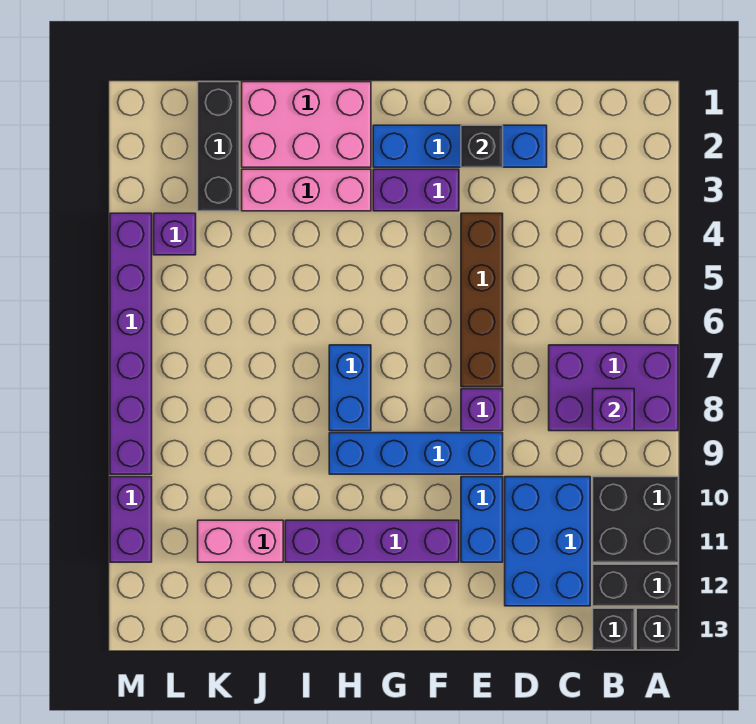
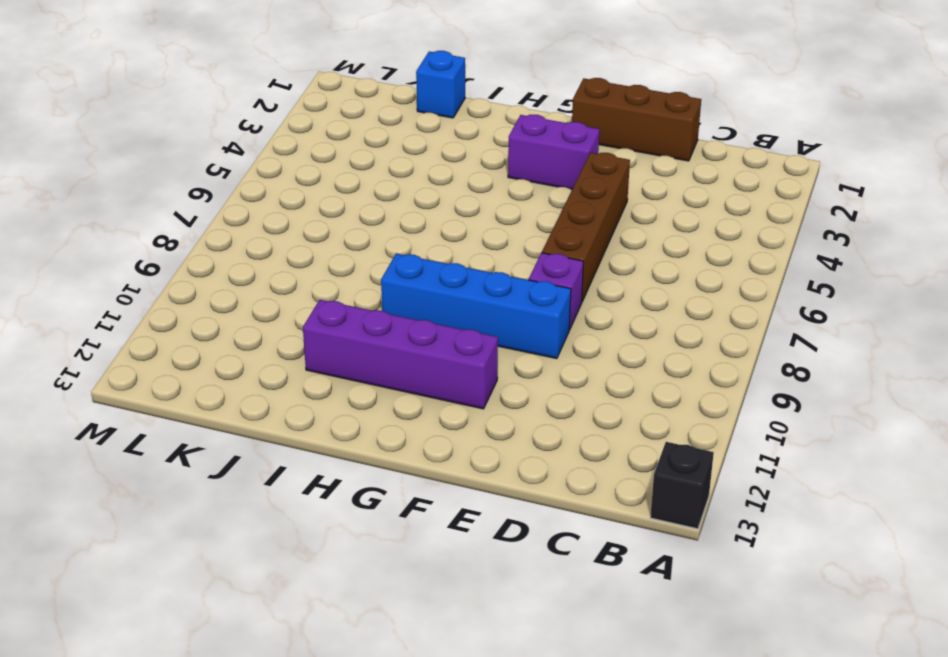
brown brick D1:F1 level 1 -> none
blue brick J1 level 1 -> pink brick H1:J2 level 1
none -> purple brick A7:C8 level 1
none -> black brick A10:B11 level 1
none -> black brick A12:B12 level 1

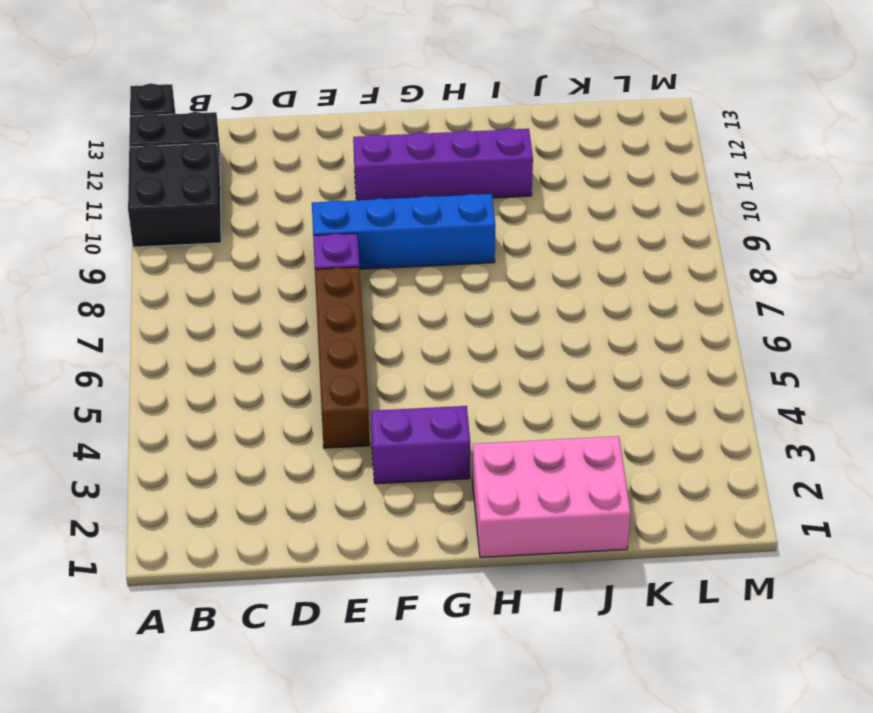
none -> purple brick A7:C8 level 1
none -> black brick B13 level 1
none -> blue brick C10:D12 level 1

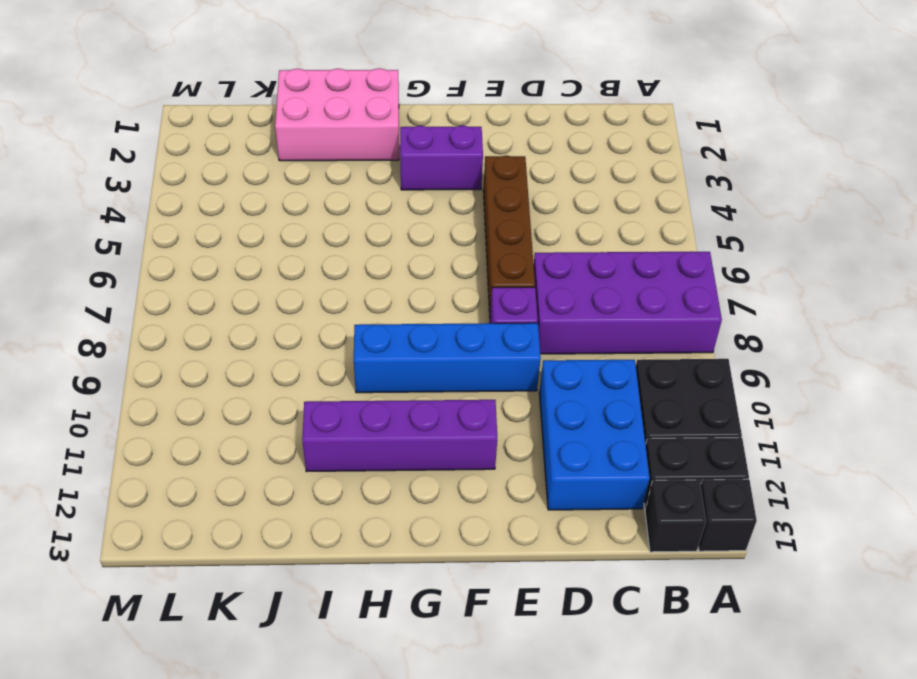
purple brick A7:D8 level 1 -> purple brick A7:C8 level 1
none -> blue brick D2:G2 level 1
none -> blue brick E10:E11 level 1
none -> pink brick H3:J3 level 1

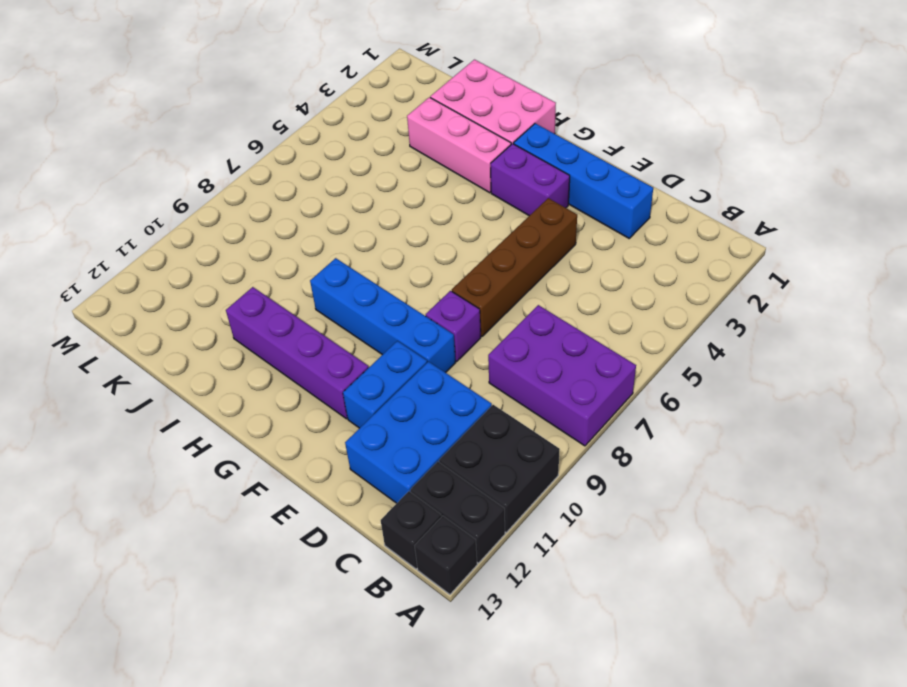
none -> blue brick H7:H8 level 1
none -> pink brick J11:K11 level 1
none -> black brick K1:K3 level 1

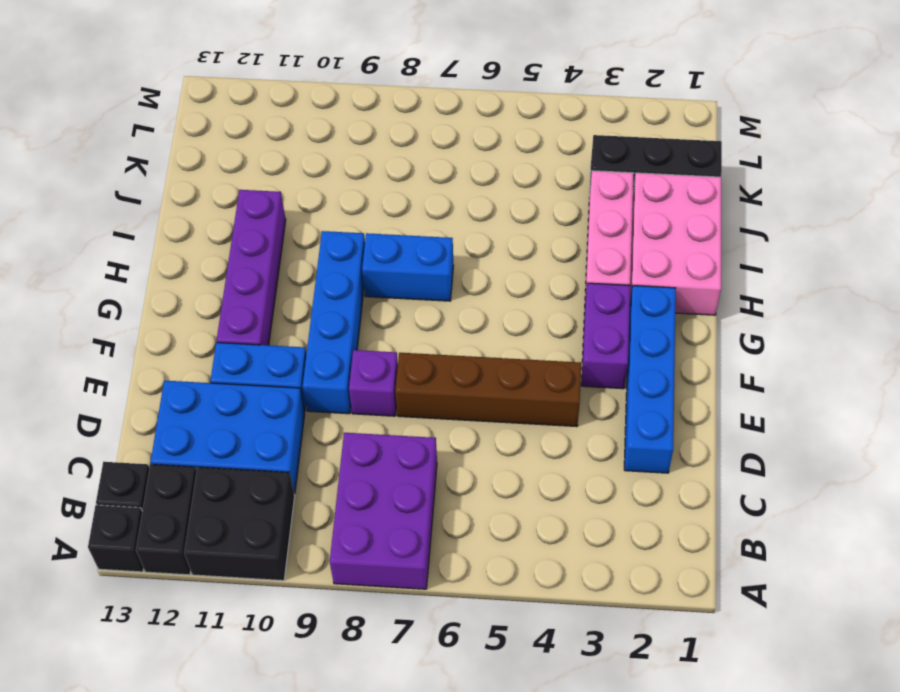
none -> pink brick J11:K11 level 1
none -> purple brick L4 level 1
none -> purple brick M4:M9 level 1

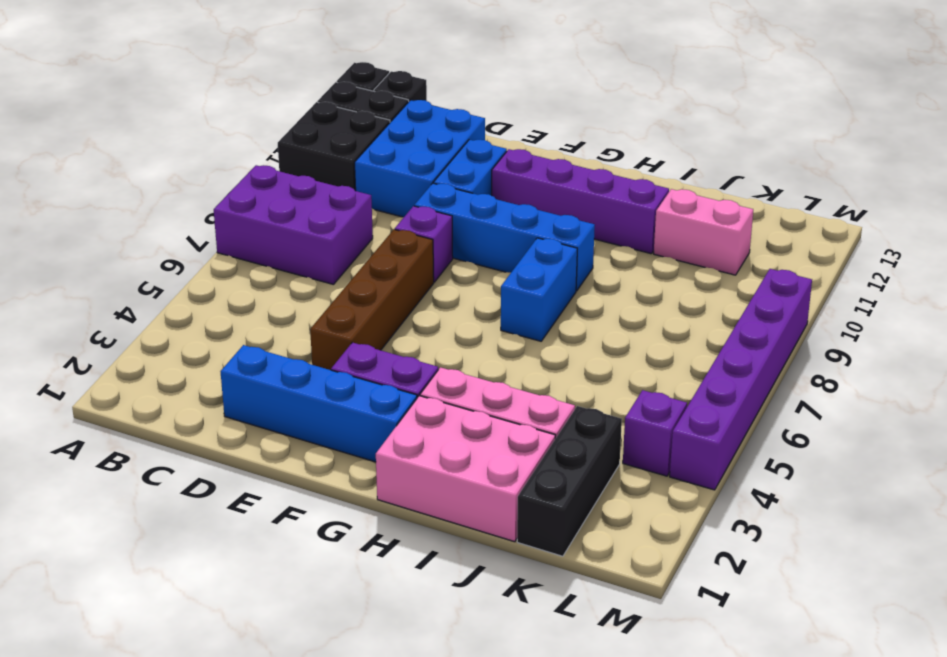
none -> purple brick M10:M11 level 1
none -> purple brick B8 level 2
none -> black brick E2 level 2

